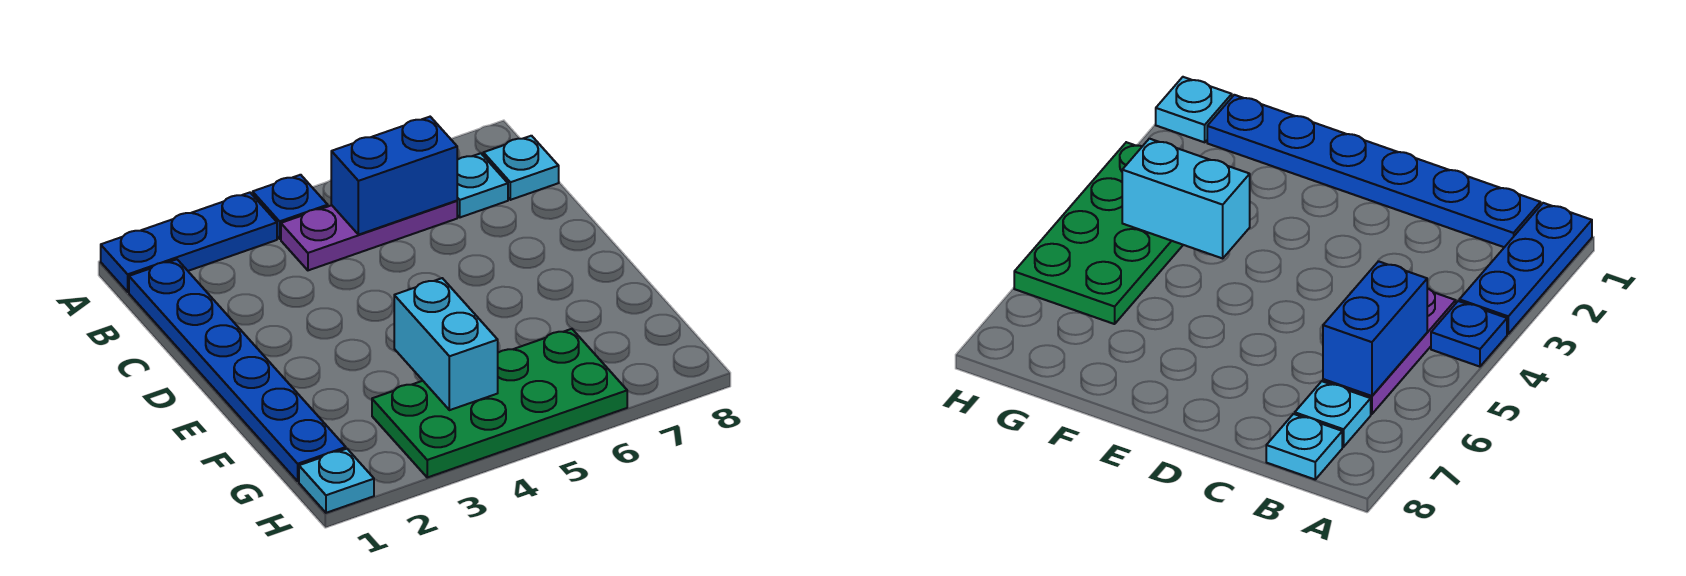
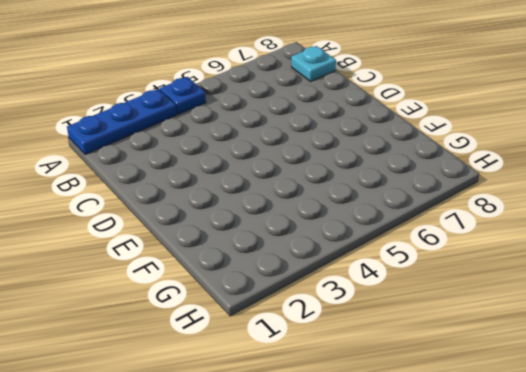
none -> blue plate B1:G1 level 1
none -> purple plate B4:B6 level 1

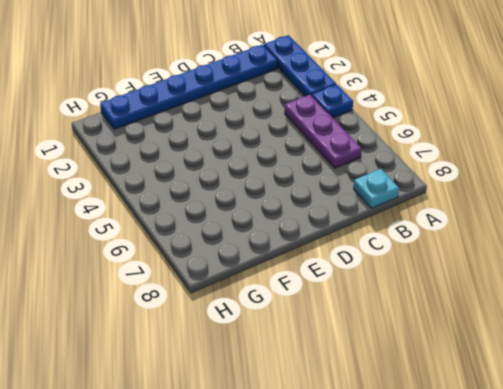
none -> cyan plate B7 level 1
none -> green plate G3:H6 level 1

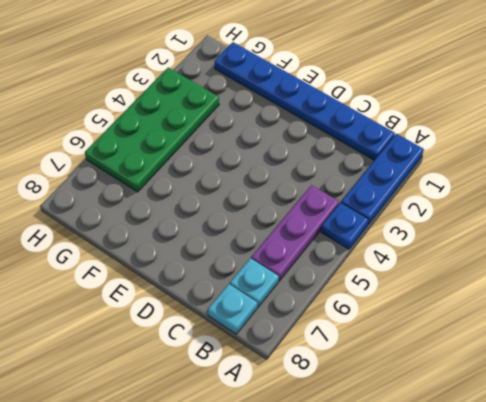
none -> cyan plate H1 level 1
none -> blue brick B5:B6 level 2

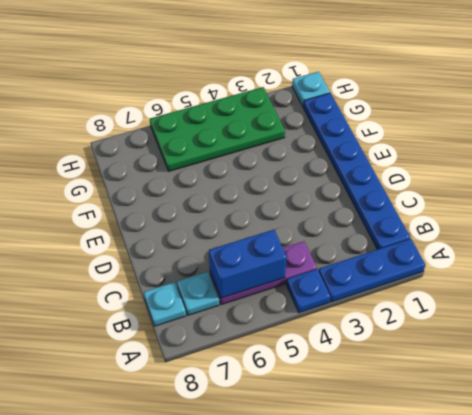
none -> cyan brick F4:G4 level 2

